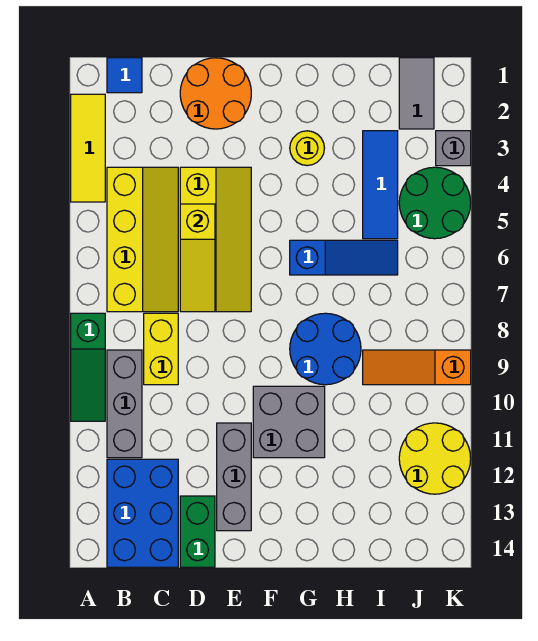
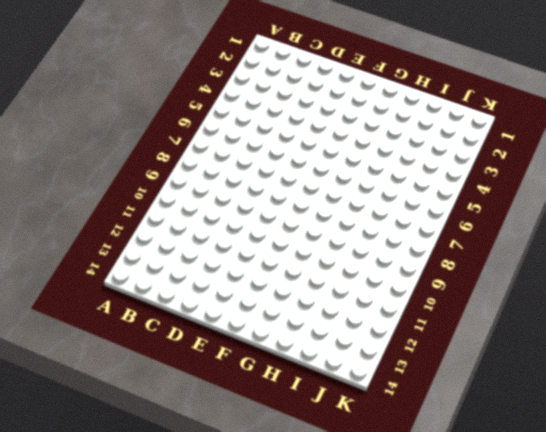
none -> yellow tile A2:A4 level 1
none -> green slope A8:A10 level 1 top 8
none -> blue tile B1 level 1

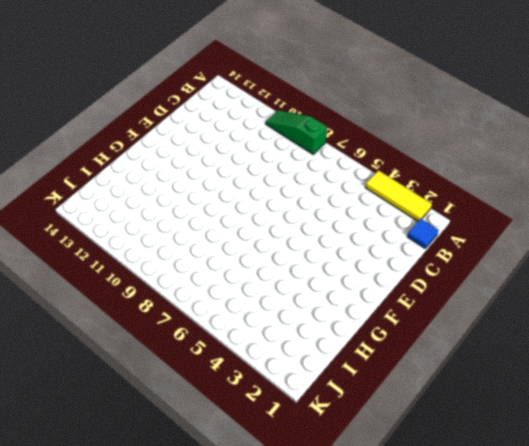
none -> yellow slope B4:C7 level 1 top B
none -> grey brick B9:B11 level 1
none -> blue brick B12:C14 level 1

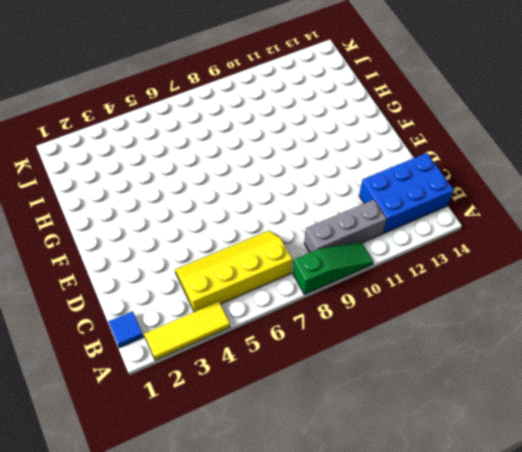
none -> yellow brick C8:C9 level 1
none -> orange round brick D1:E2 level 1
none -> yellow slope D4:E7 level 1 top D

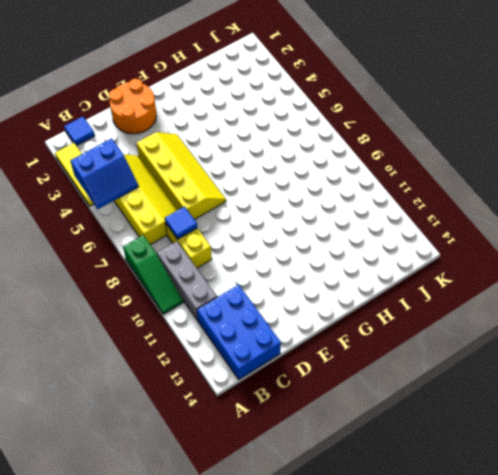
blue slope A4:B5 level 2 top 4 -> none
blue tile C8 level 2 -> none
none -> green brick D13:D14 level 1
none -> grey brick E11:E13 level 1
none -> grey brick F10:G11 level 1

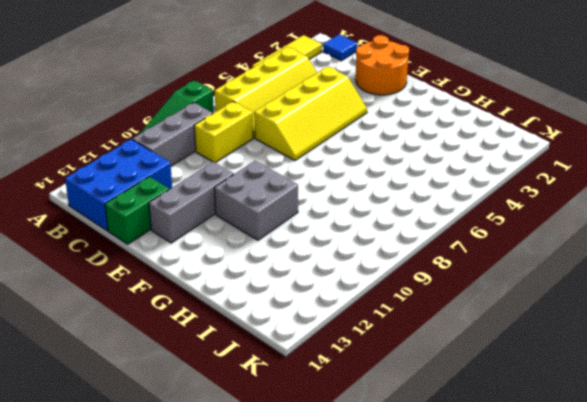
none -> yellow round brick G3 level 1
none -> blue slope G6:I6 level 1 top G
none -> blue round brick G8:H9 level 1

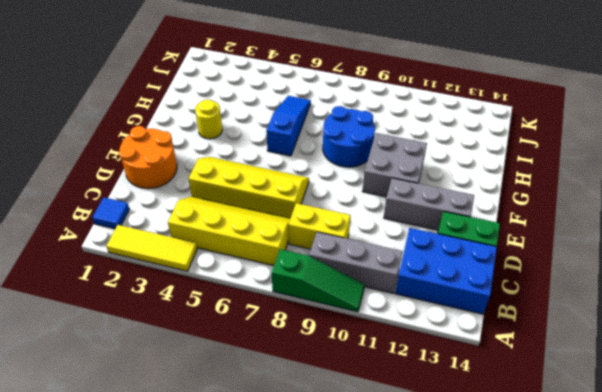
none -> blue tile I3:I5 level 1
none -> orange slope I9:K9 level 1 top K
none -> grey tile J1:J2 level 1

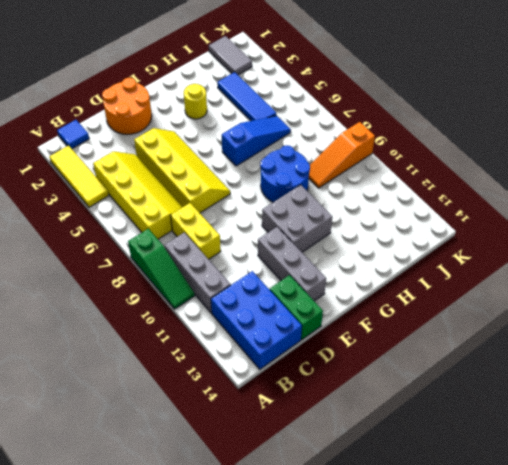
none -> green round brick J4:K5 level 1
none -> yellow round brick J11:K12 level 1
none -> grey brick K3 level 1

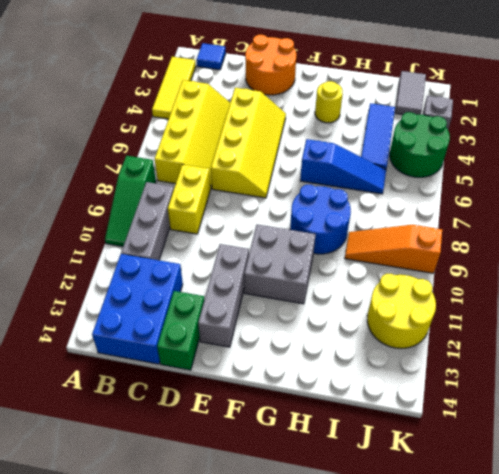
none -> yellow slope D5:D7 level 2 top 5

